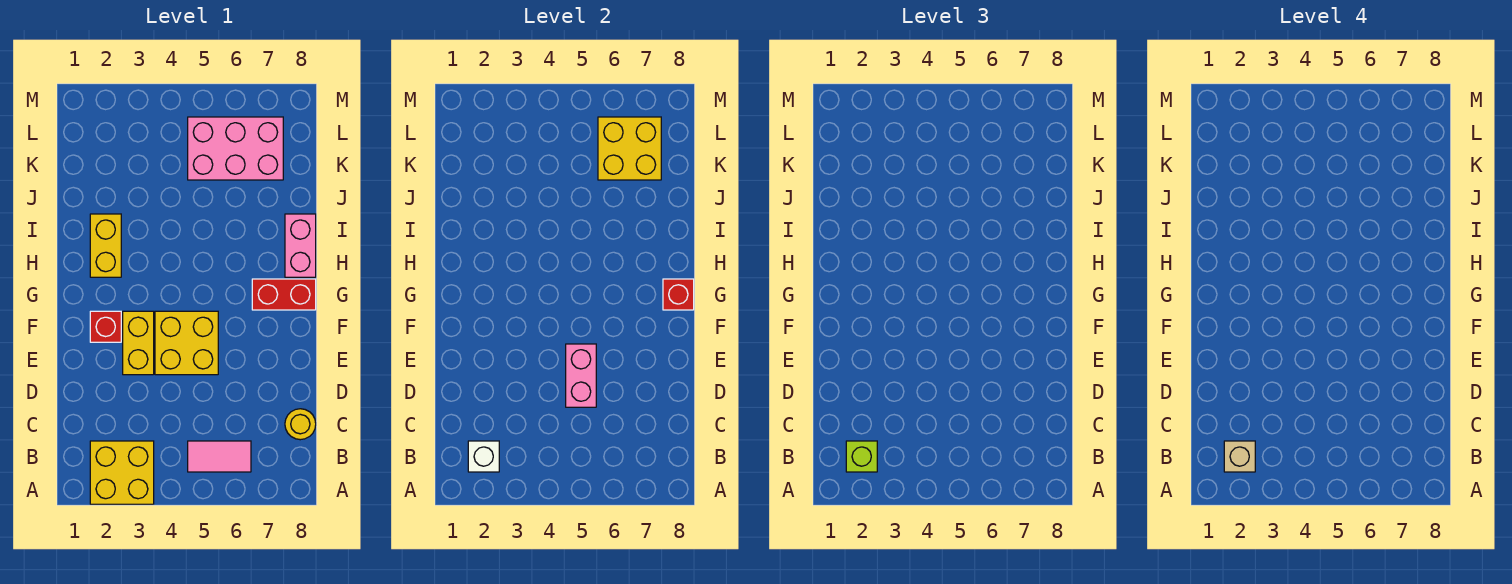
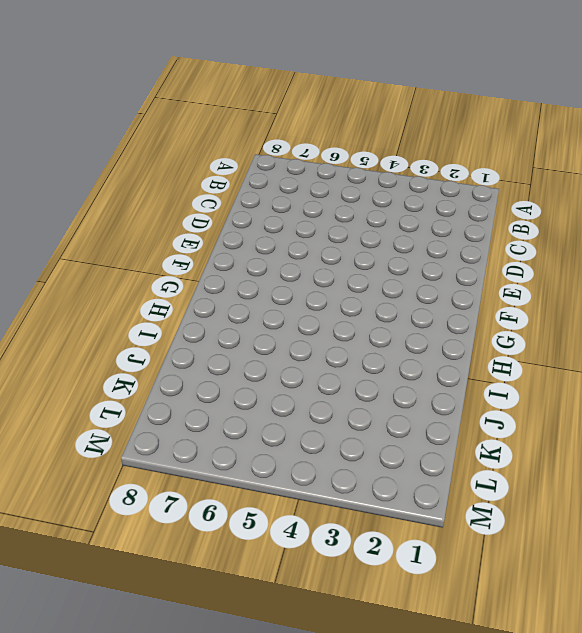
none -> yellow brick A2:B3 level 1
none -> pink tile B5:B6 level 1
none -> yellow round brick C8 level 1

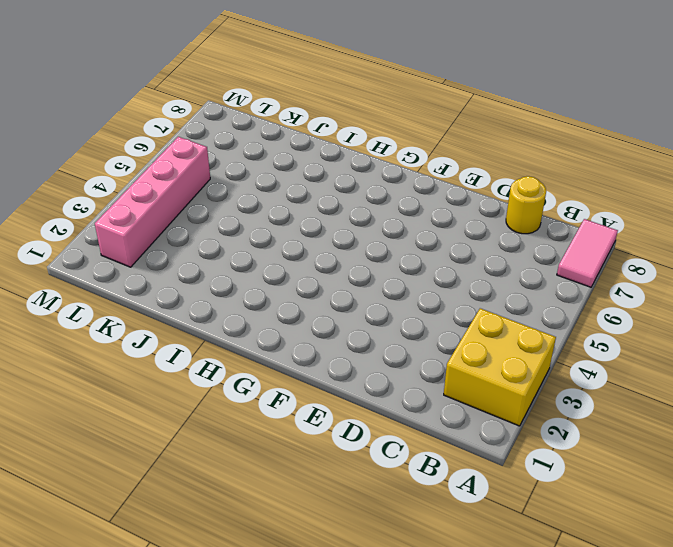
pink tile A7:A8 level 1 -> pink tile B5:B6 level 1
pink brick L2:L5 level 1 -> pink brick K5:L7 level 1
none -> yellow brick E3:F3 level 1
none -> yellow brick E4:F5 level 1
none -> red brick F2 level 1

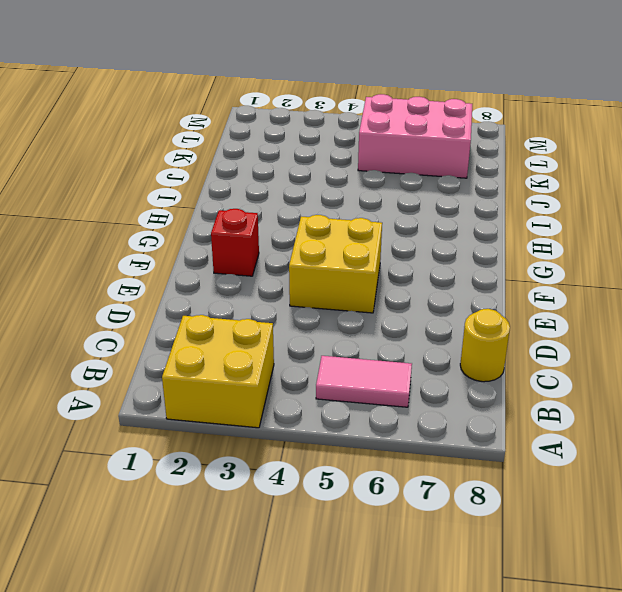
none -> yellow brick E3:F3 level 1
none -> red brick G7:G8 level 1
none -> yellow brick H2:I2 level 1

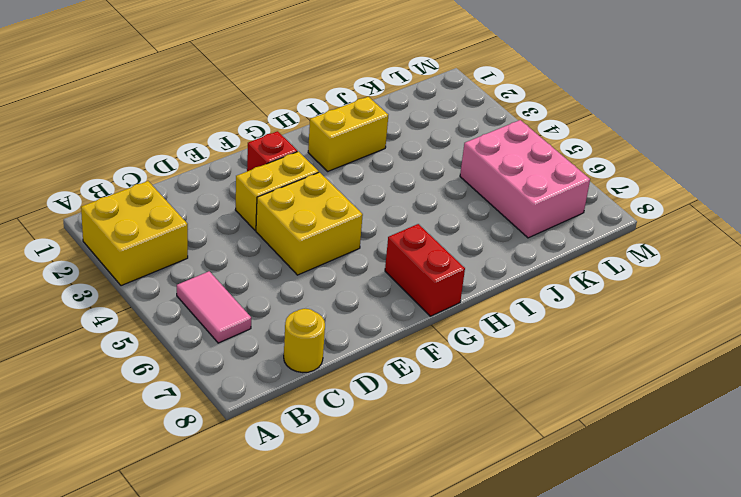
none -> pink brick H8:I8 level 1
none -> white brick B2 level 2
none -> pink brick D5:E5 level 2

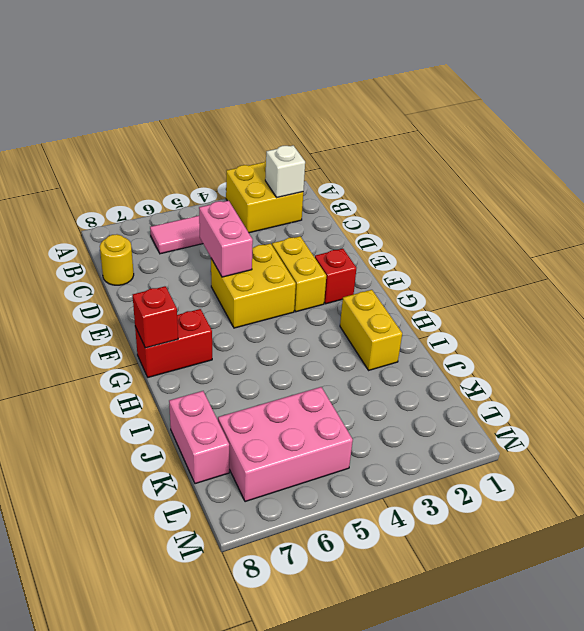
pink brick J8:K8 level 1 -> pink brick H8:I8 level 1
none -> yellow brick K6:L7 level 2
none -> lime brick B2 level 3
none -> tan brick B2 level 4

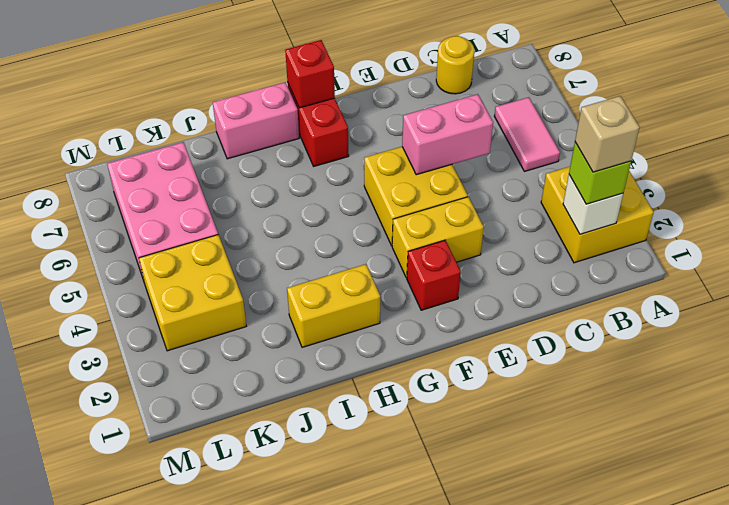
yellow brick K3:L4 level 1 -> yellow brick K6:L7 level 2

